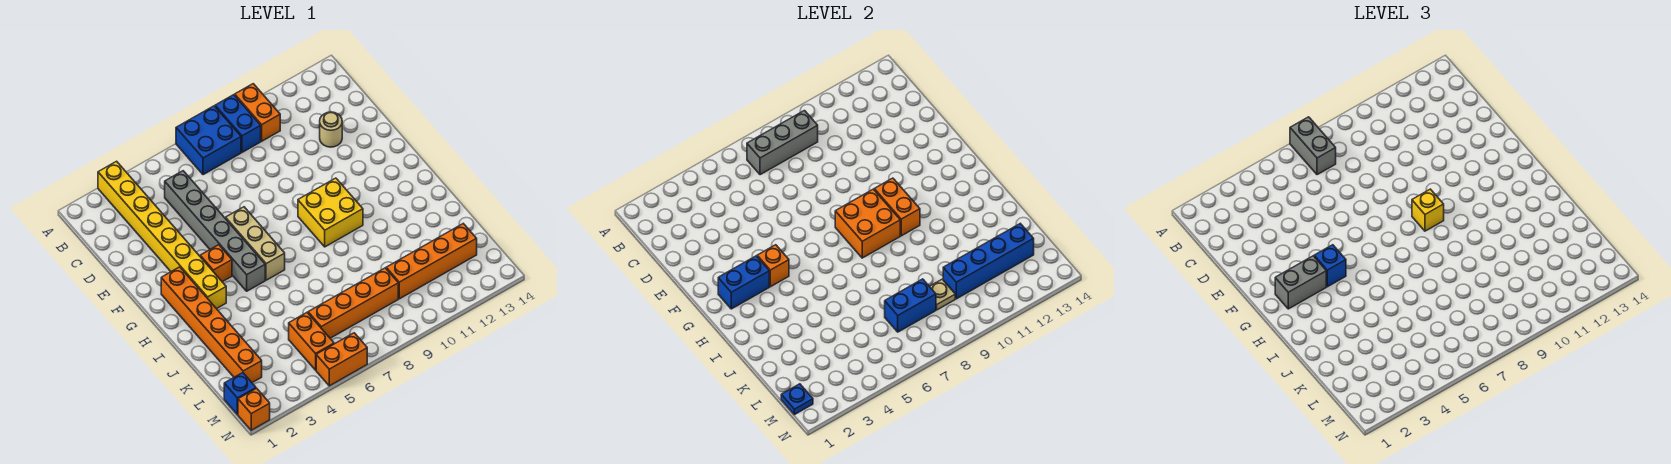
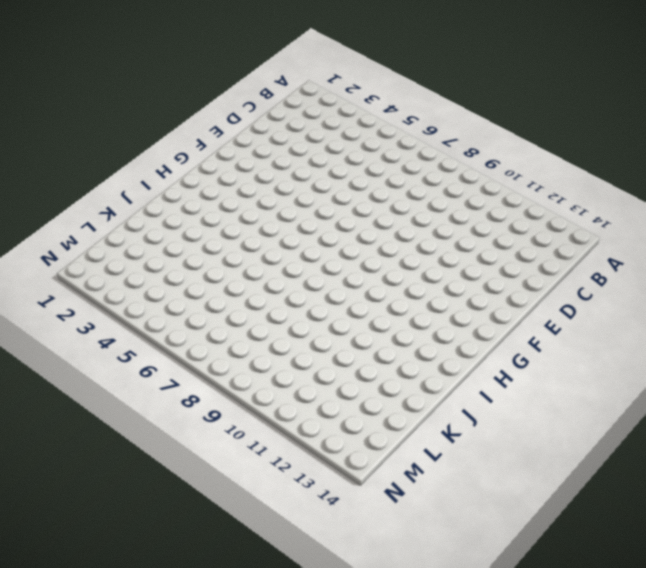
none -> yellow brick A3:H3 level 1
none -> blue brick A7:B8 level 1
none -> blue brick A9:B9 level 1

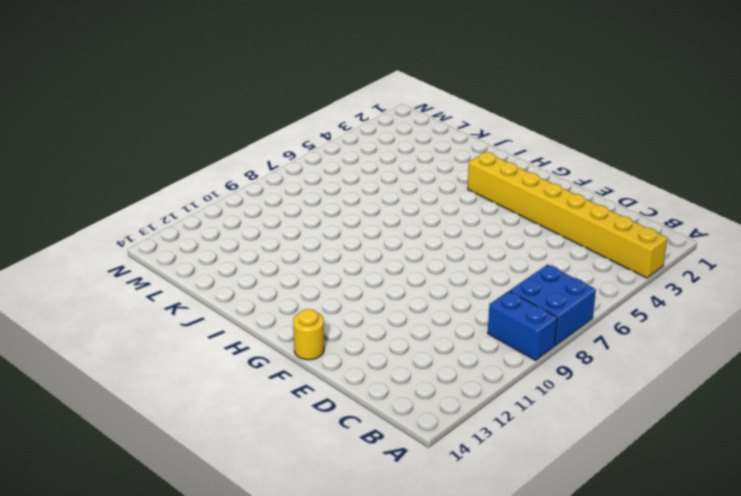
yellow round brick F14 level 1 -> none
none -> orange brick A10:B10 level 1
none -> grey brick C5:H5 level 1
none -> tan round brick D12 level 1

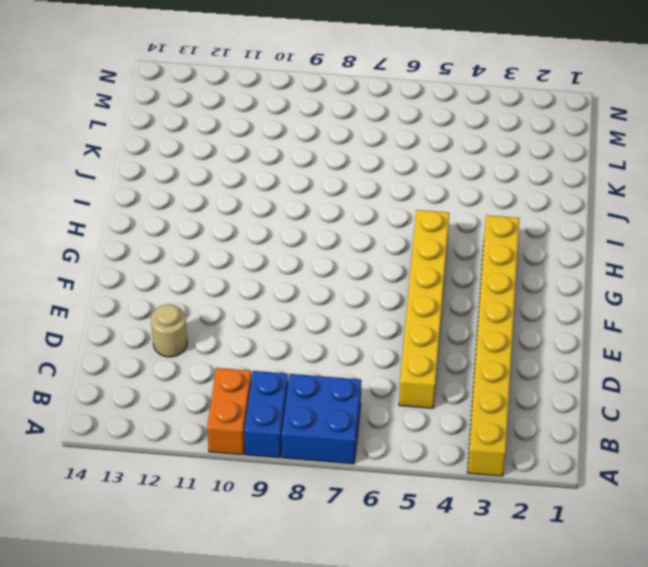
yellow brick C5:H5 level 1 -> grey brick C5:H5 level 1
none -> tan brick F6:H6 level 1
none -> orange brick G2:L2 level 1
none -> orange brick G4 level 1

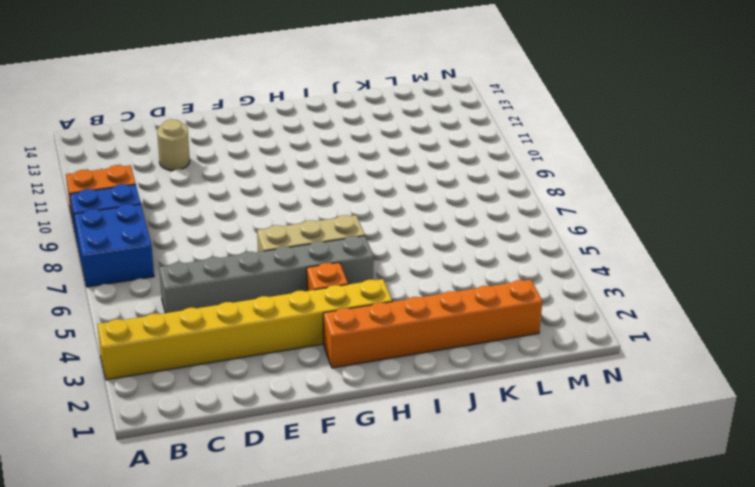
none -> yellow brick G9:H10 level 1
none -> orange brick L5:M5 level 1
none -> orange brick L6:L9 level 1

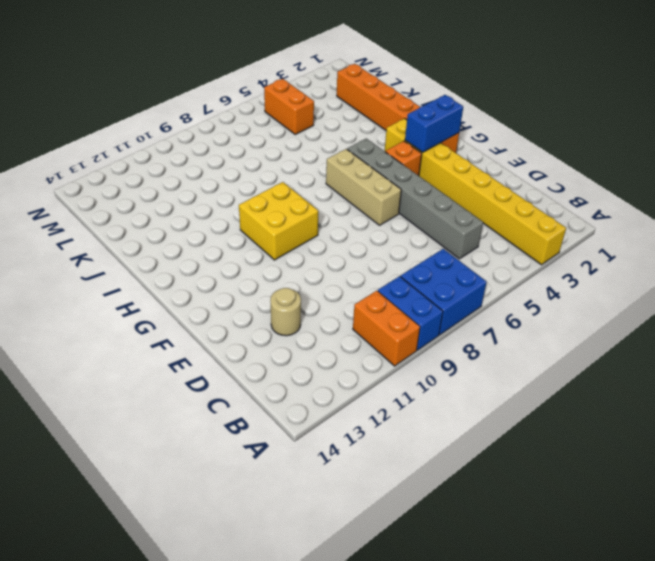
none -> orange brick L6:L9 level 1
none -> orange brick L10:L13 level 1
none -> blue brick M1 level 1

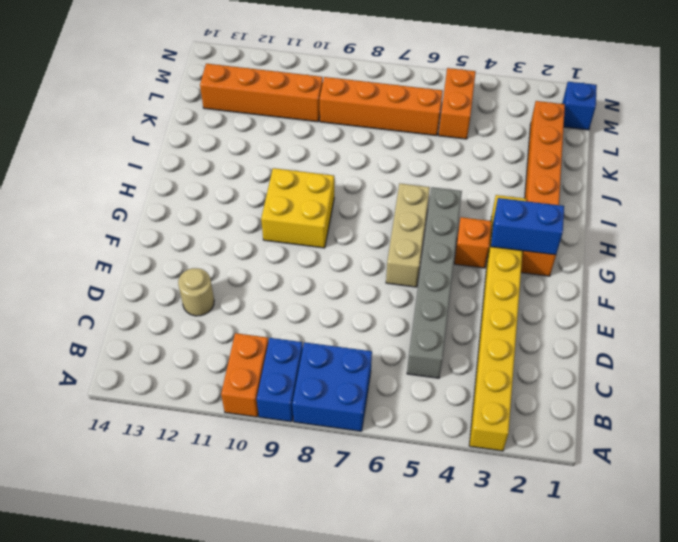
none -> orange brick N1 level 1
none -> orange brick N5:N6 level 1
none -> grey brick B7:B9 level 2

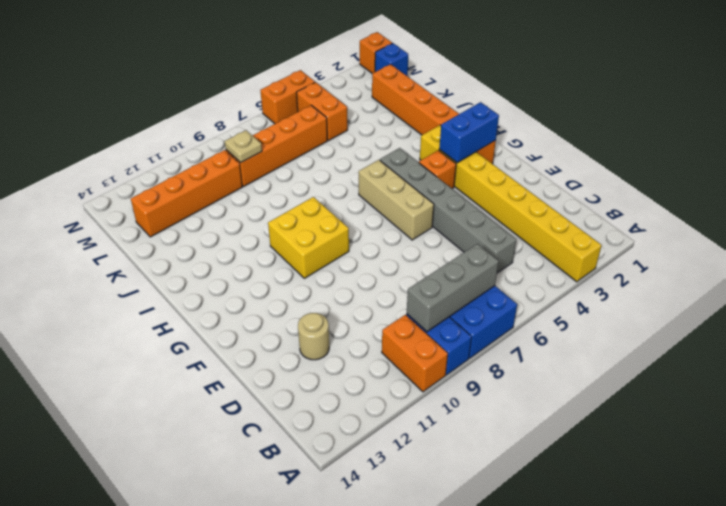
none -> orange brick G4 level 2
none -> orange brick G8:H9 level 2
none -> orange brick G10:H10 level 2

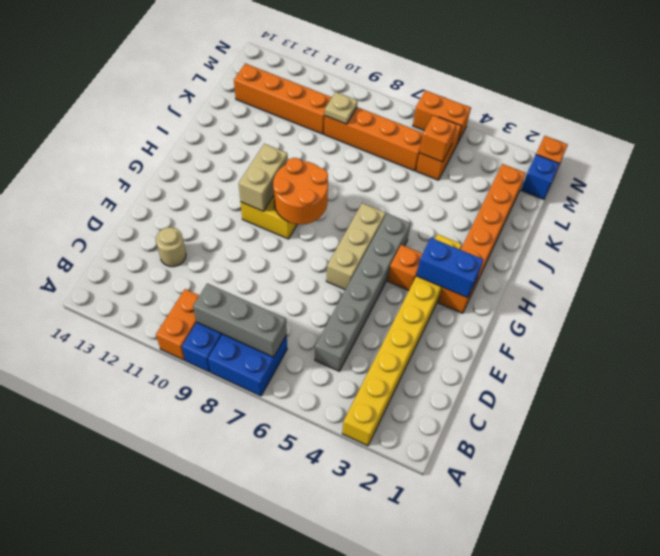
orange round brick G8:H9 level 2 -> orange brick G8:H9 level 2
tan brick G10:H10 level 2 -> orange brick G10:H10 level 2
orange brick L5 level 2 -> orange brick G4 level 2
none -> blue brick L7:L8 level 2
none -> blue brick L10:L13 level 2
none -> blue plate M1 level 2

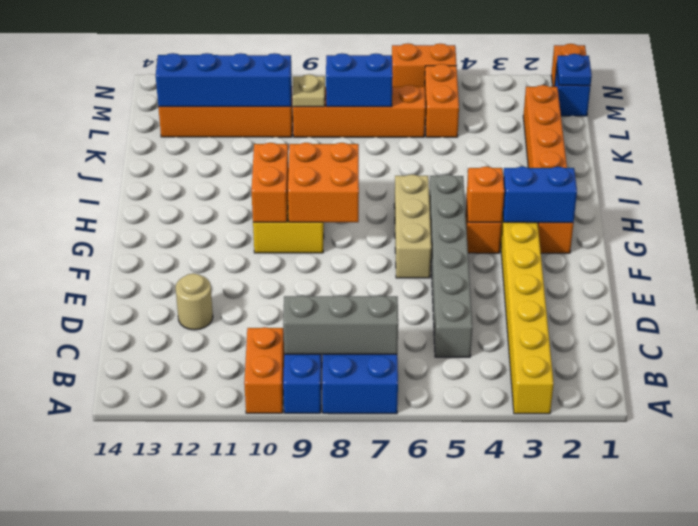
none -> grey brick A7:B7 level 3
none -> grey brick G2:G3 level 3
none -> blue brick G4 level 3

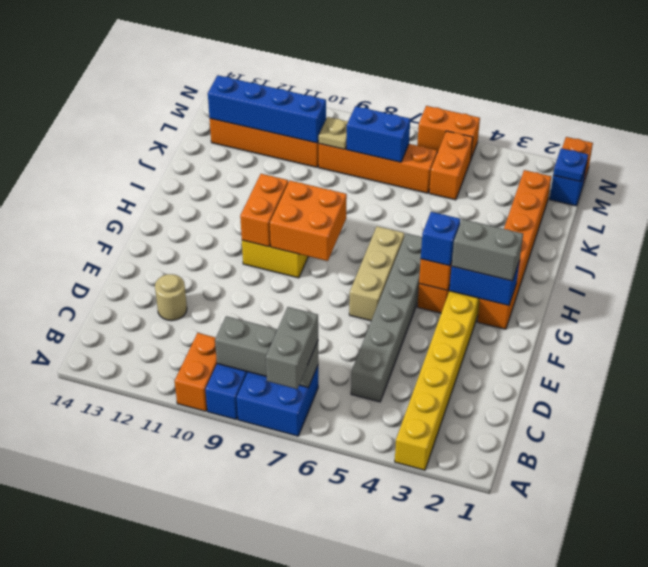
none -> yellow brick G9 level 3

